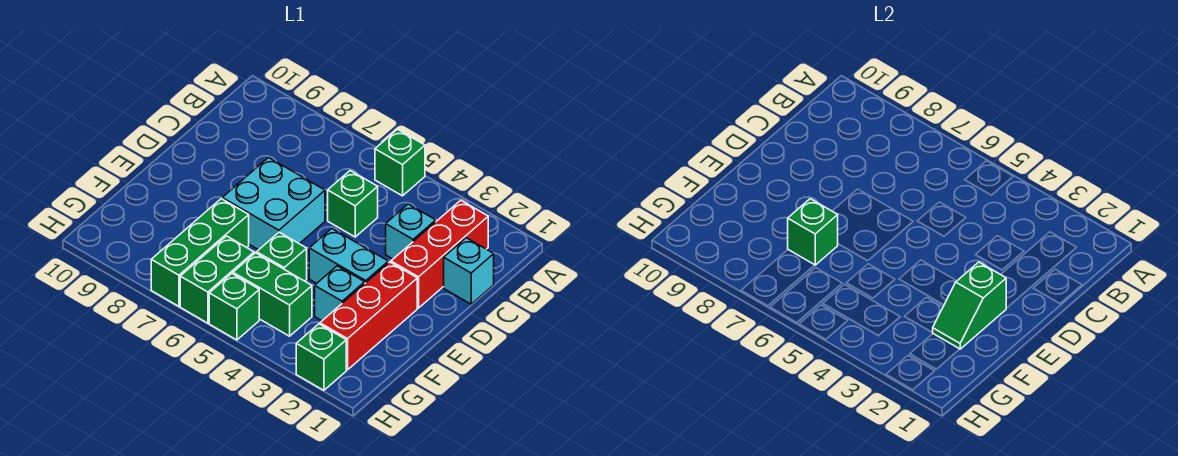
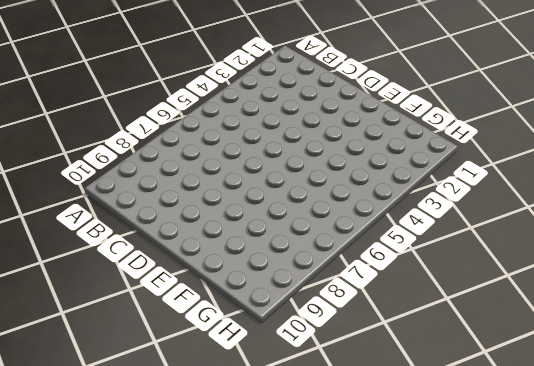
none -> green brick A5 level 1
none -> red brick B2:D2 level 1
none -> cyan brick C1 level 1

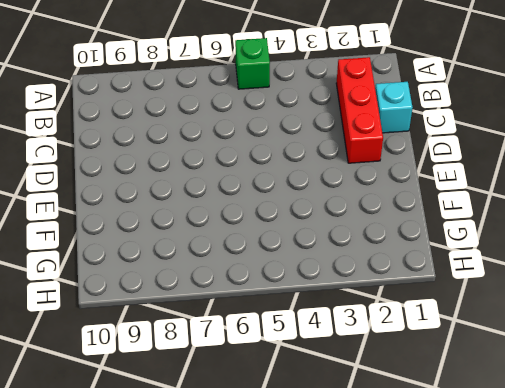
none -> cyan brick C3 level 1
none -> green brick C5 level 1
none -> cyan brick D6:E7 level 1

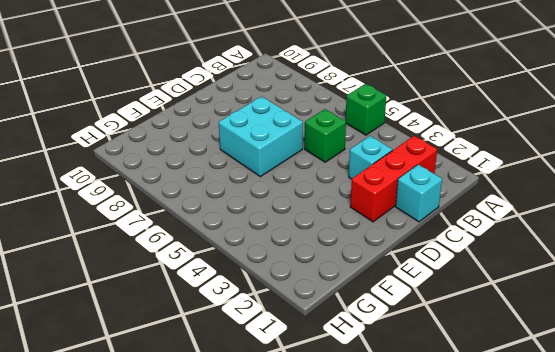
none -> red brick E2:G2 level 1
none -> cyan brick E3:E4 level 1
none -> cyan brick F3 level 1

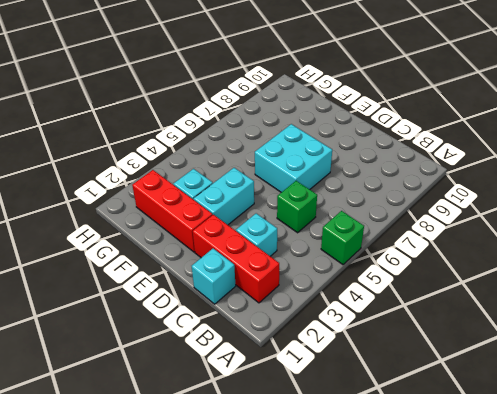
none -> green brick F5 level 1
none -> green brick F7:H7 level 1
none -> green brick G4:G5 level 1

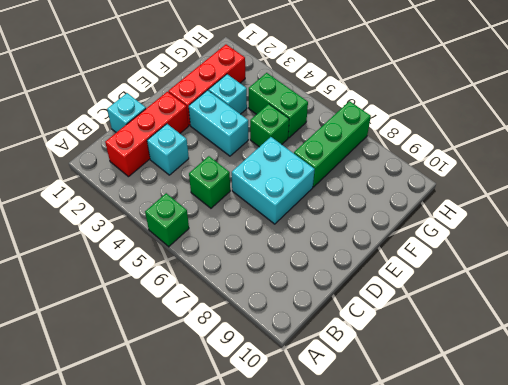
none -> green brick G6:H6 level 1
none -> green brick H2 level 1
none -> green brick H5 level 1

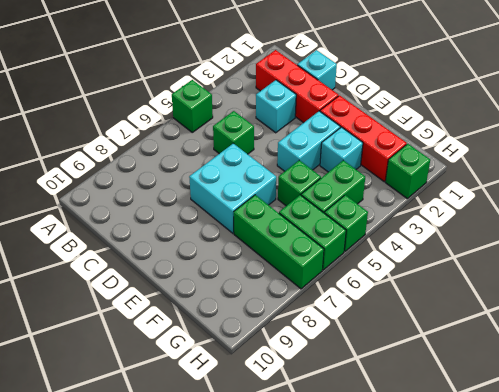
none -> green slope E2:F2 level 2 top E
none -> green brick F7 level 2

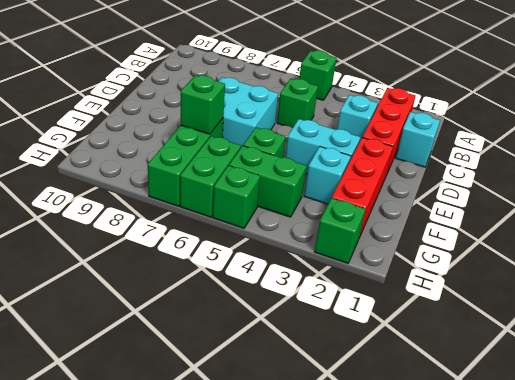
none -> green slope E2:F2 level 2 top E

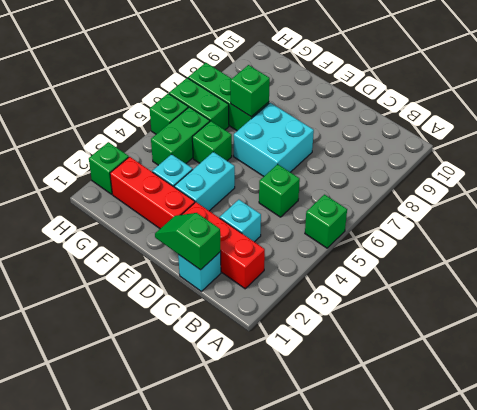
green slope C1:D1 level 2 top C -> green slope E2:F2 level 2 top E

